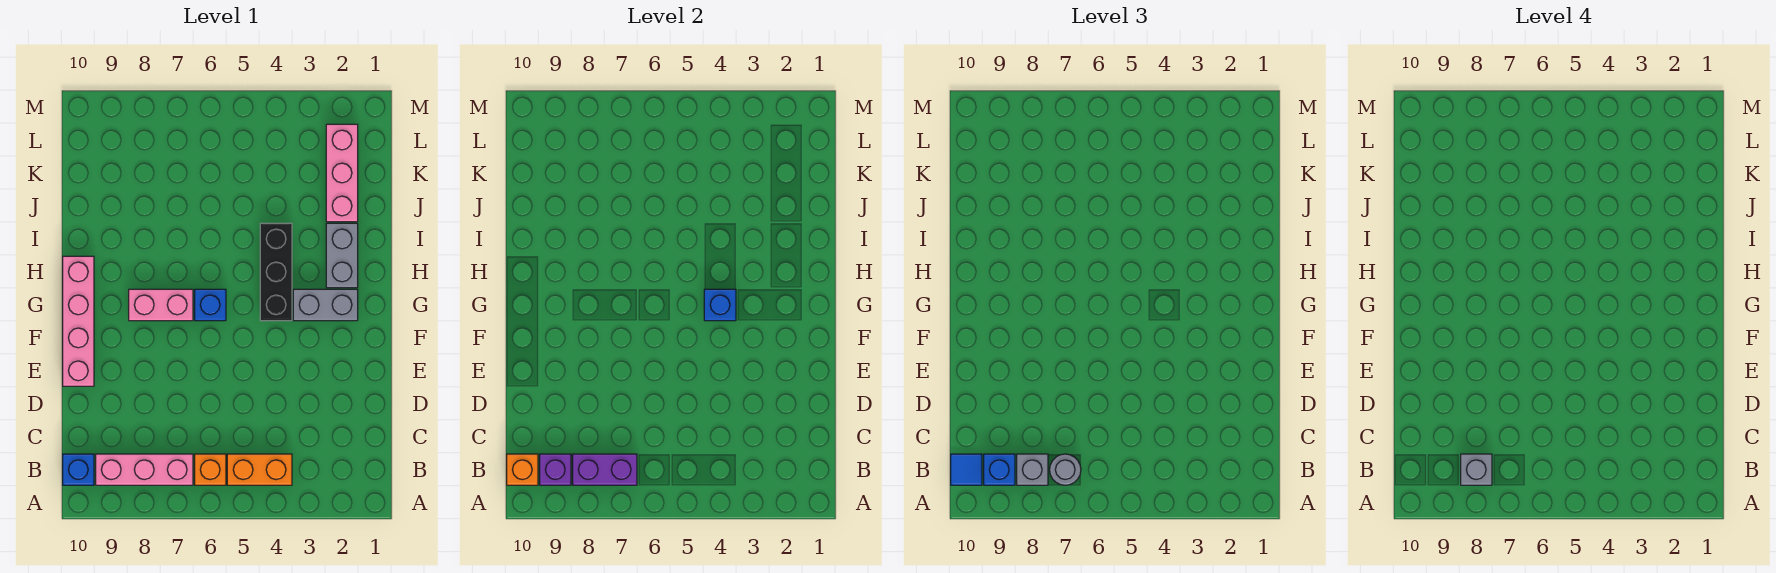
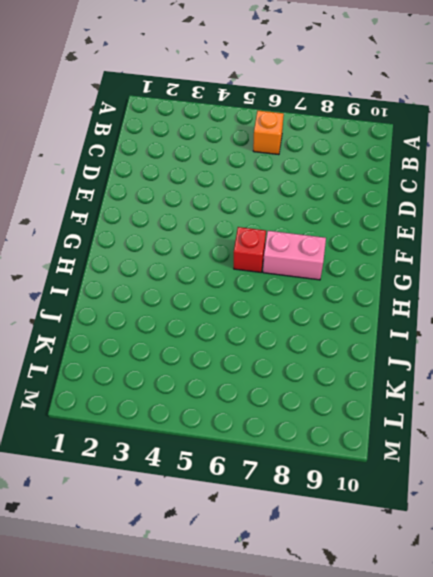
red brick G6 level 1 -> blue brick G6 level 1
none -> orange brick B4:B5 level 1
none -> pink brick B7:B9 level 1
none -> blue brick B10 level 1

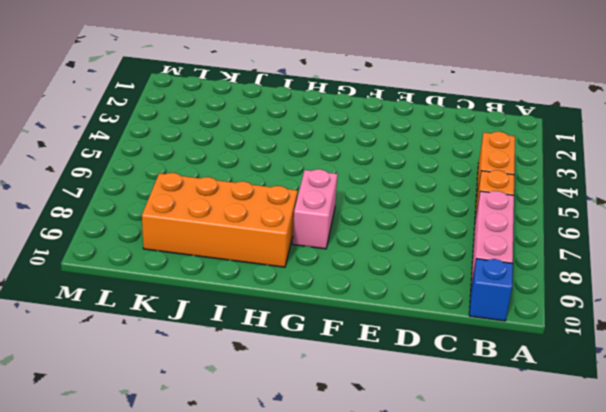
orange brick H8:K9 level 1 -> none
none -> pink brick E10:H10 level 1
none -> grey brick G2:G3 level 1
none -> black brick G4:I4 level 1

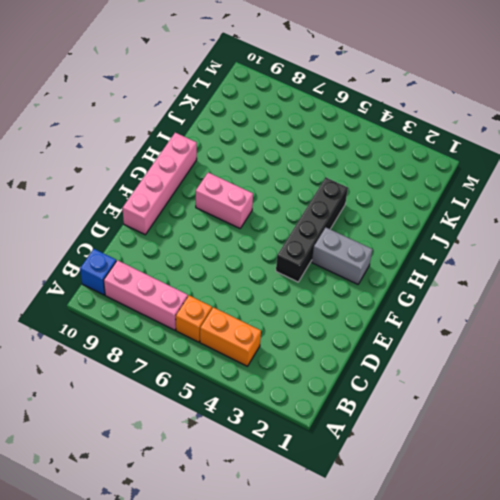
black brick F4:I4 level 1 -> black brick G4:I4 level 1
none -> blue brick G6 level 1
none -> grey brick H2:I2 level 1
none -> pink brick J2:L2 level 1

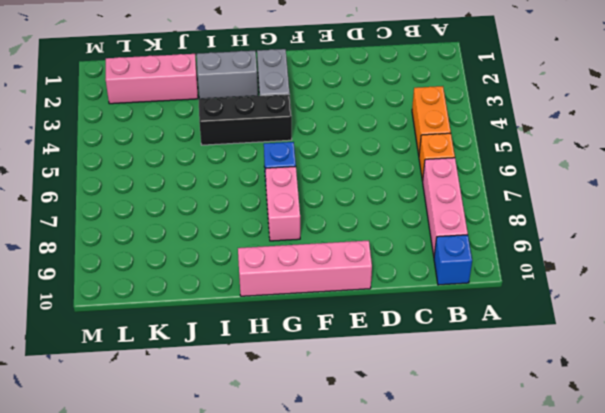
none -> purple brick B7:B8 level 2
none -> purple brick B9 level 2
none -> orange brick B10 level 2

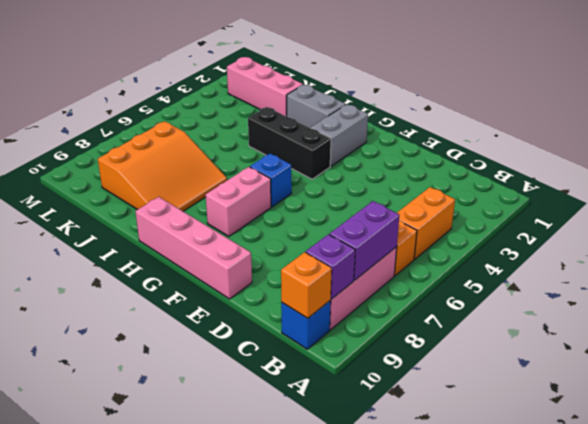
orange slope I7:K9 level 1 top K -> none
none -> blue brick G4 level 2
none -> grey round brick B7 level 3
none -> grey brick B8 level 3

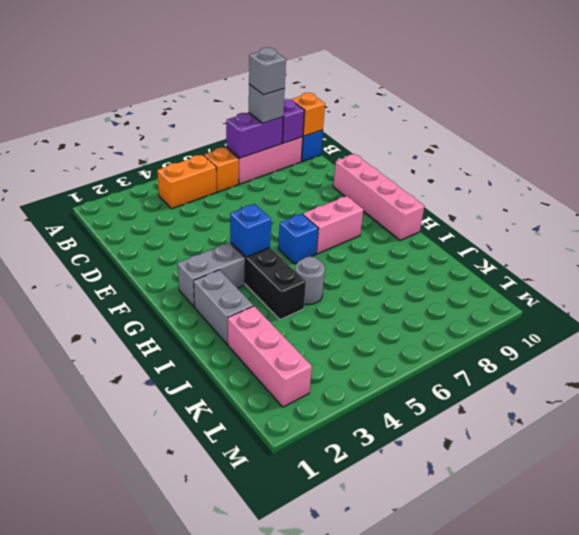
grey round brick I5 level 1 -> grey round brick B7 level 3
none -> blue brick B9 level 3
none -> blue tile B10 level 3

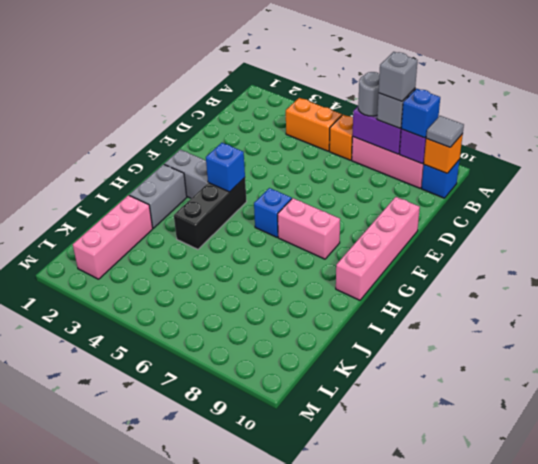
grey tile B10 level 3 -> blue tile B10 level 3

